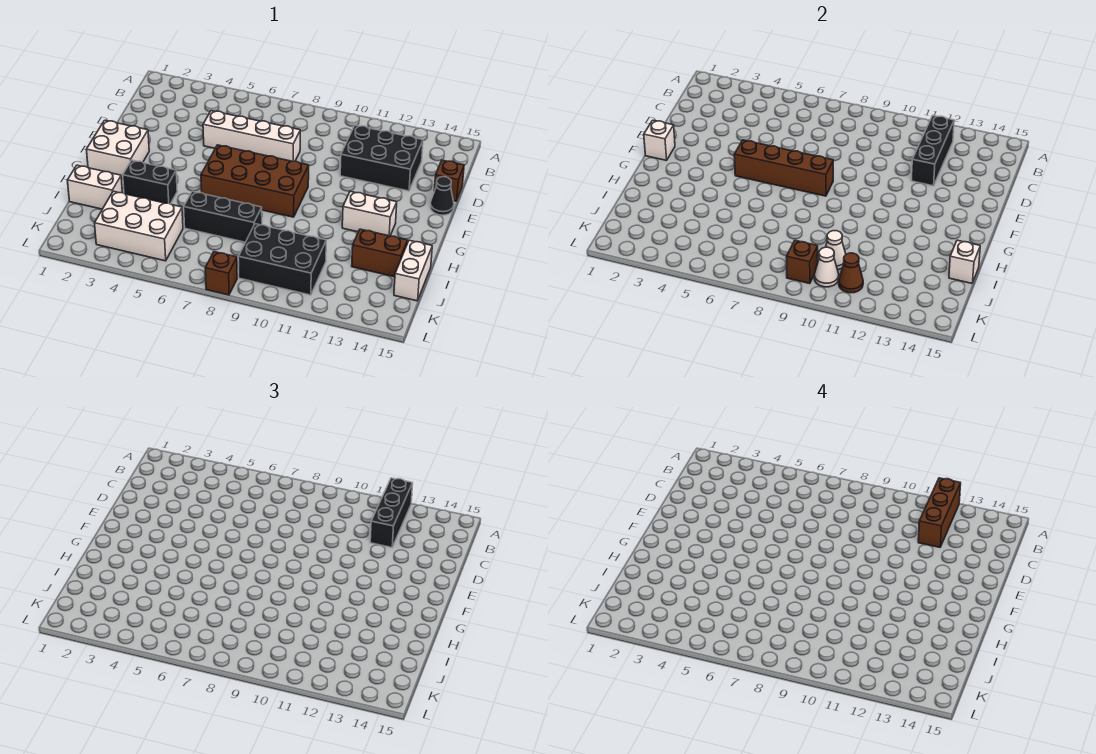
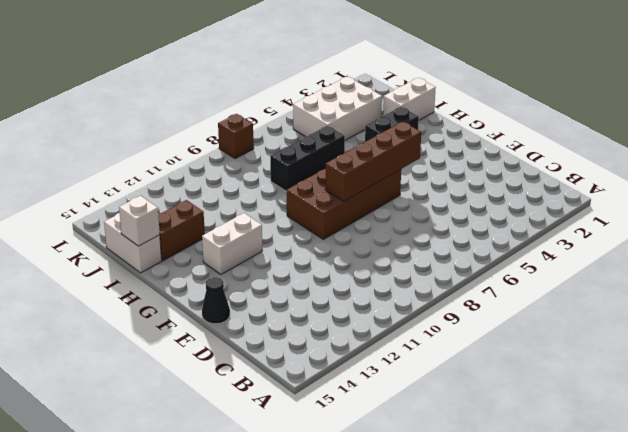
none -> black brick C11:D13 level 1
none -> white brick D5:D8 level 1
none -> brown brick D15 level 1

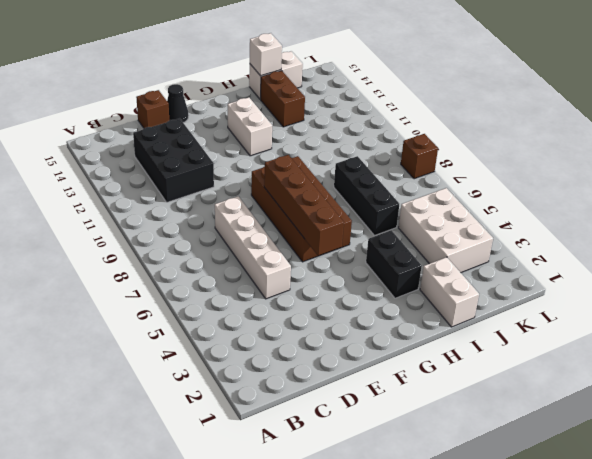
none -> white brick F1:G2 level 1
none -> black brick J9:K11 level 1
none -> black brick B12:D12 level 2

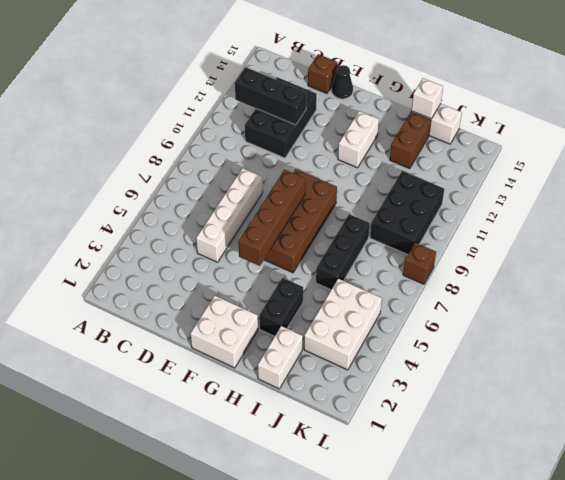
none -> white brick F1 level 2
none -> white cone J10 level 2
none -> brown brick K9 level 2

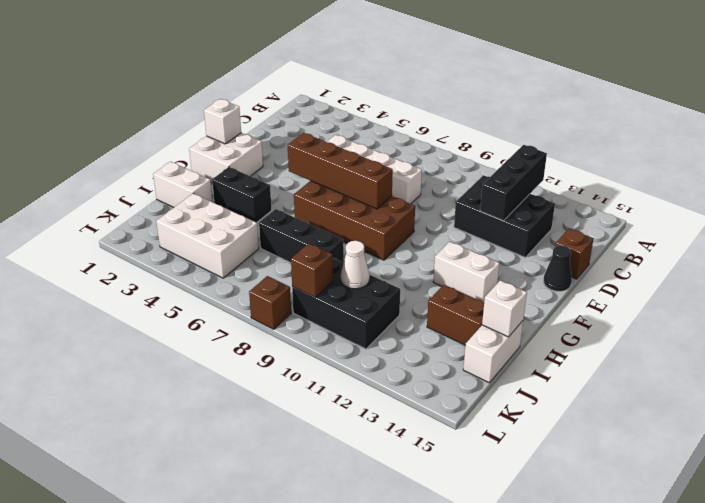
none -> white cone K10 level 2
none -> brown cone K11 level 2
none -> black brick A12:C12 level 3

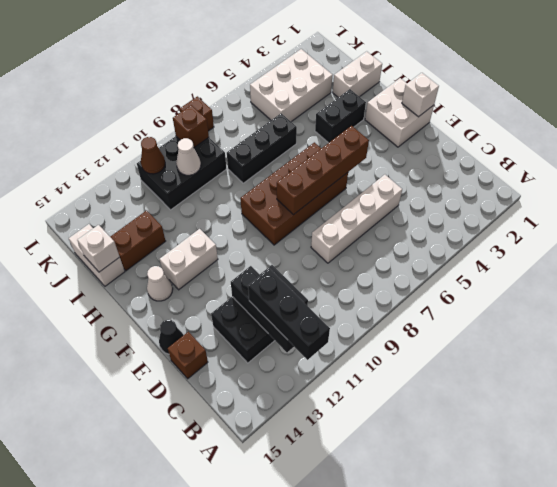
white cone G14 level 1 -> white cone K10 level 2
none -> brown brick A12:C12 level 4

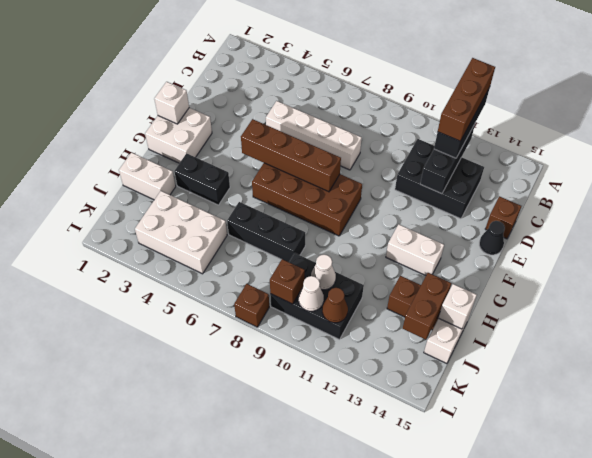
brown brick I14:J14 level 2 -> none

